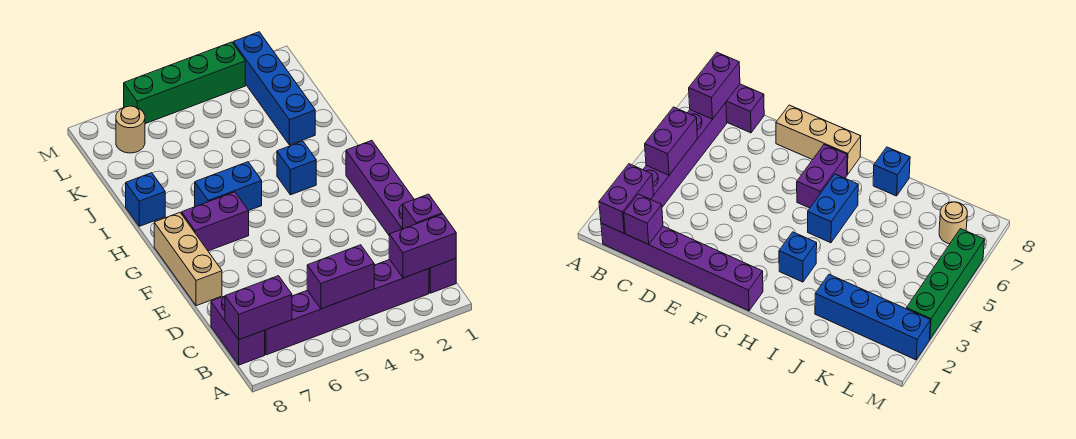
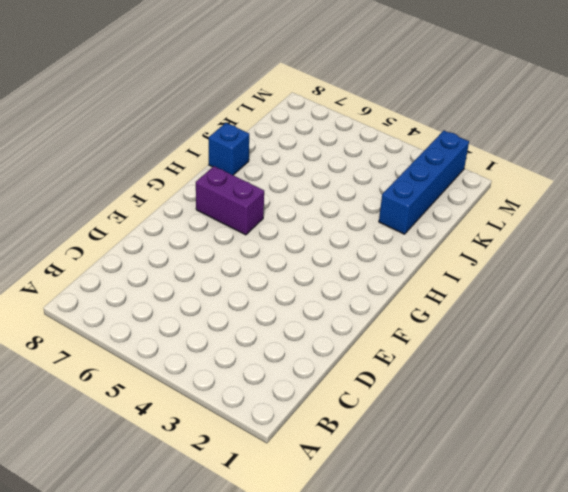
none -> purple brick B1:G1 level 1
none -> purple brick B2:B7 level 1
none -> purple brick B8:C8 level 1

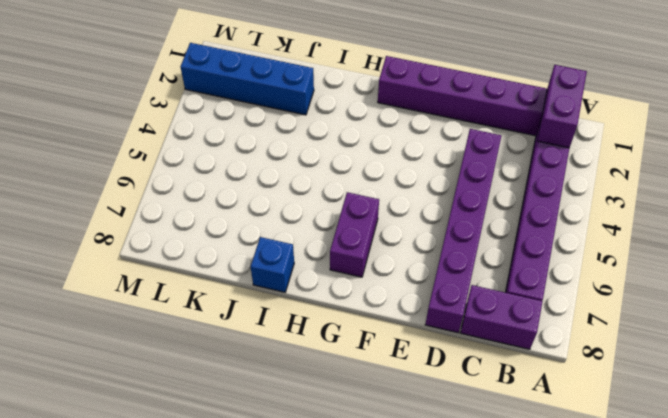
purple brick D3:D8 level 1 -> none
none -> tan brick E8:G8 level 1
none -> blue brick H3 level 1
none -> blue brick H5:H6 level 1

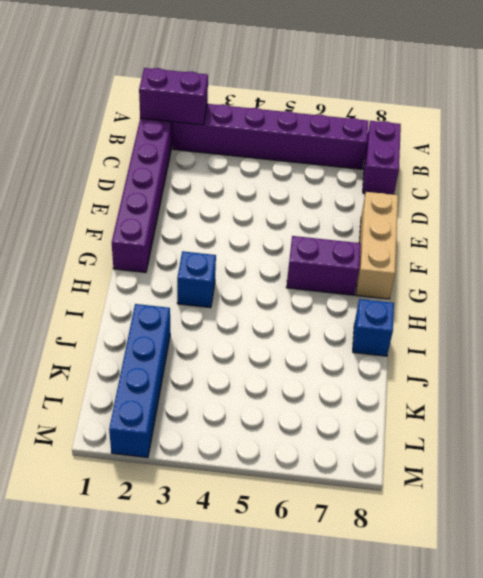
none -> blue brick H5:H6 level 1
none -> tan round brick L7 level 1
none -> green brick M3:M6 level 1

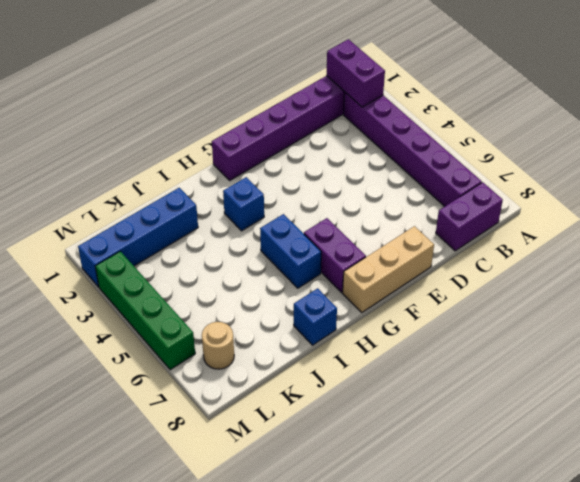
none -> purple brick B4:B5 level 2
none -> purple brick B7:B8 level 2
none -> purple brick C1 level 2

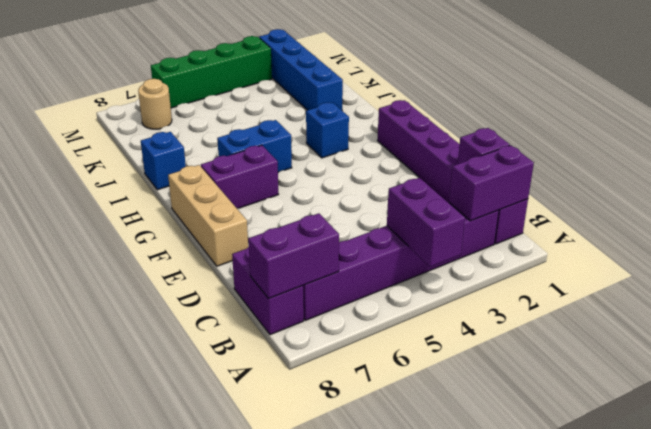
purple brick A4:B4 level 2 -> purple brick B4:B5 level 2

